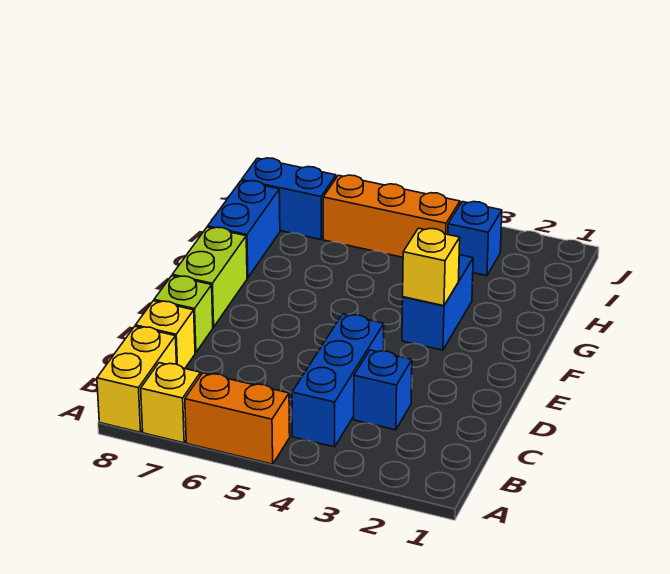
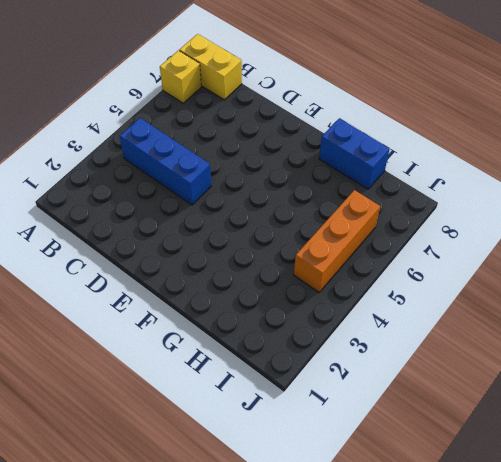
none -> orange brick A5:A6 level 1
none -> blue brick C3 level 1
none -> yellow brick C8 level 1

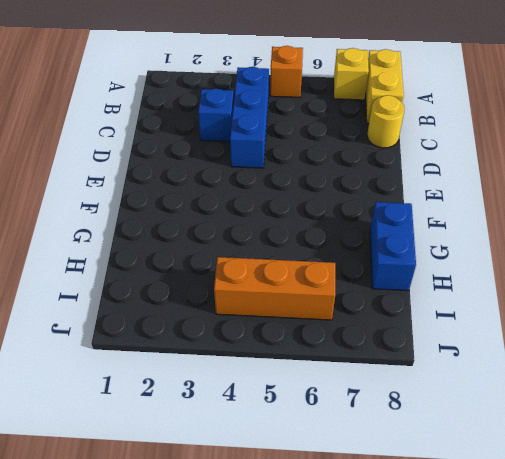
orange brick A5 level 1 -> orange brick A5:A6 level 1
yellow round brick C8 level 1 -> yellow brick C8 level 1
none -> lime brick D8 level 1
none -> lime brick E8:F8 level 1
none -> blue brick F3:G3 level 1

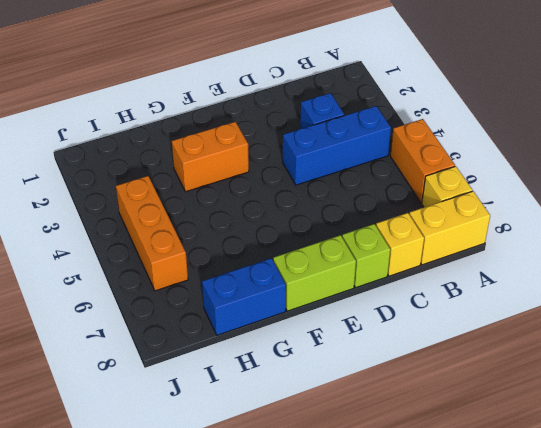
orange brick F3:G3 level 1 -> blue brick F3:G3 level 1
none -> blue brick I3 level 1
none -> blue brick I7:I8 level 1
none -> yellow brick F3 level 2

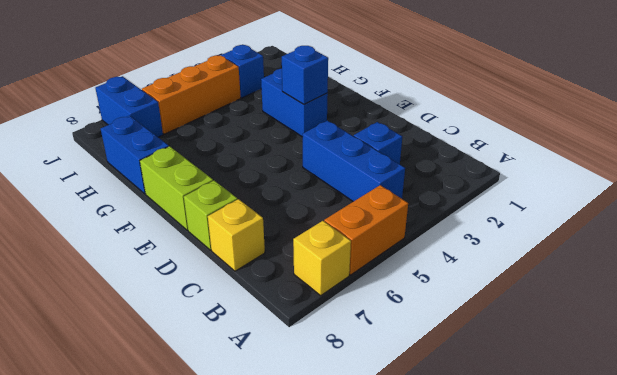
blue brick F3 level 2 -> yellow brick F3 level 2
blue brick I7:J7 level 1 -> blue brick I7:I8 level 1
none -> yellow brick A8:B8 level 1

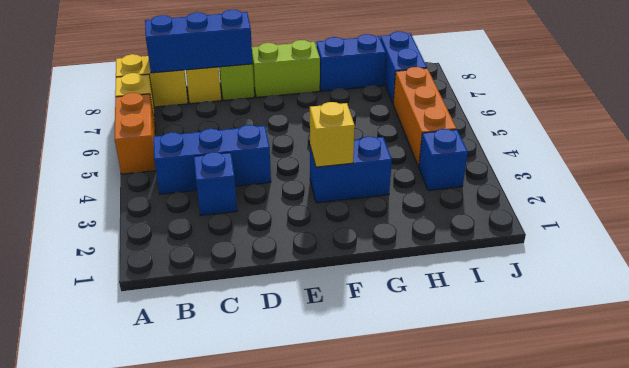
blue brick B8:D8 level 2 -> none

